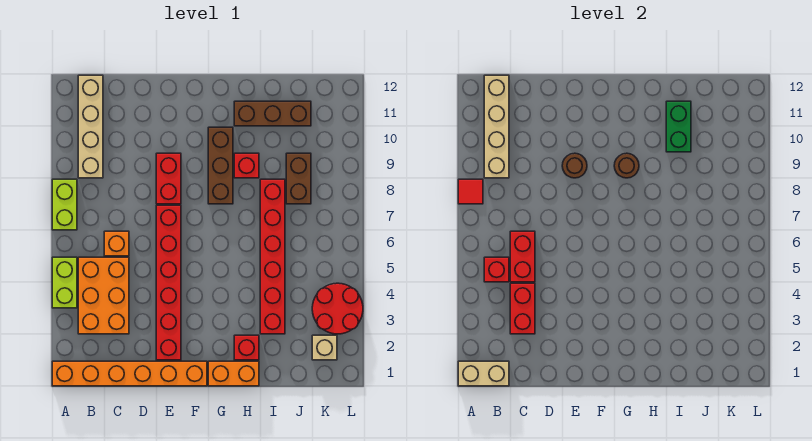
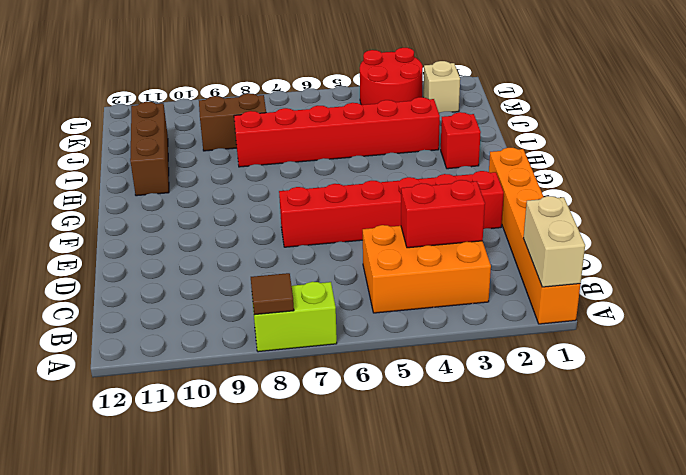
brown tile A8 level 2 -> red tile A8 level 2
none -> lime brick A4:A5 level 1
none -> tan brick B9:B12 level 1
none -> orange brick C6 level 1

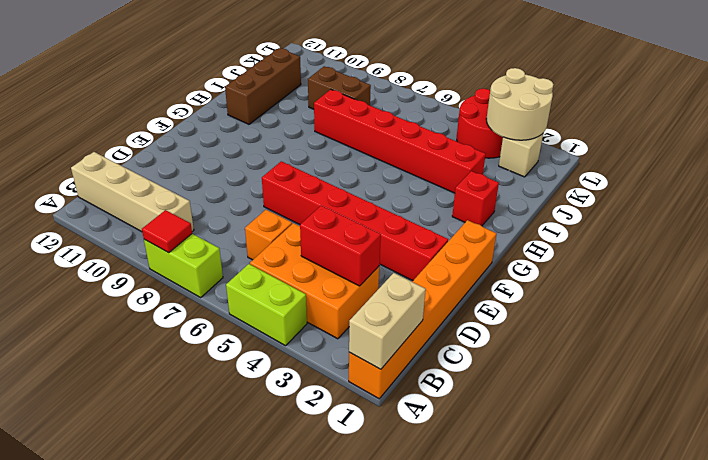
tan round brick K2:L3 level 2 -> none
none -> red brick E8:E9 level 1
none -> orange brick G1:H1 level 1
none -> brown brick G8:G10 level 1

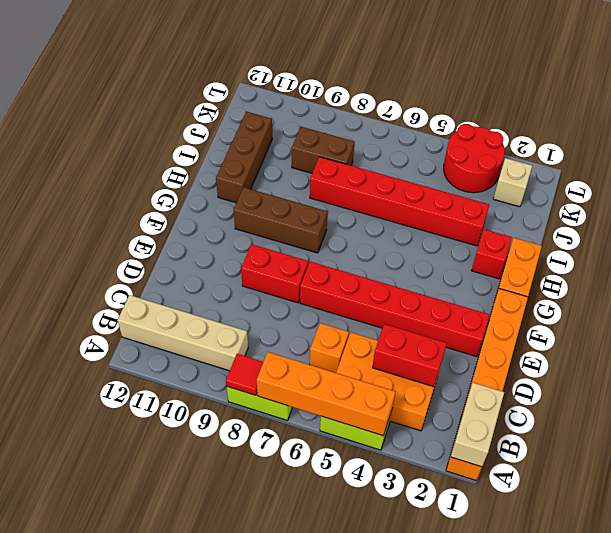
orange brick A4:A7 level 2 -> none
none -> red brick H9 level 1
none -> red brick B5 level 2
none -> tan brick B9:B12 level 2

